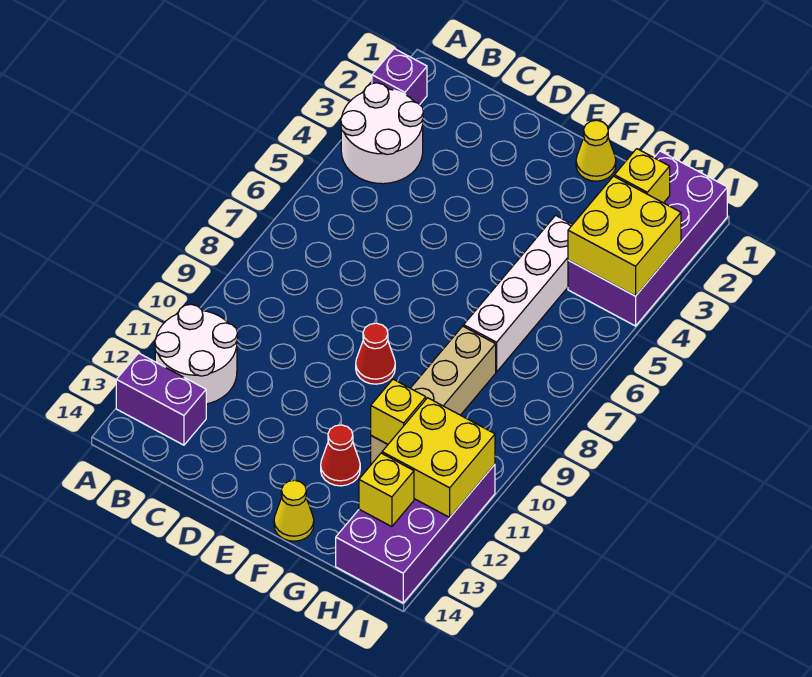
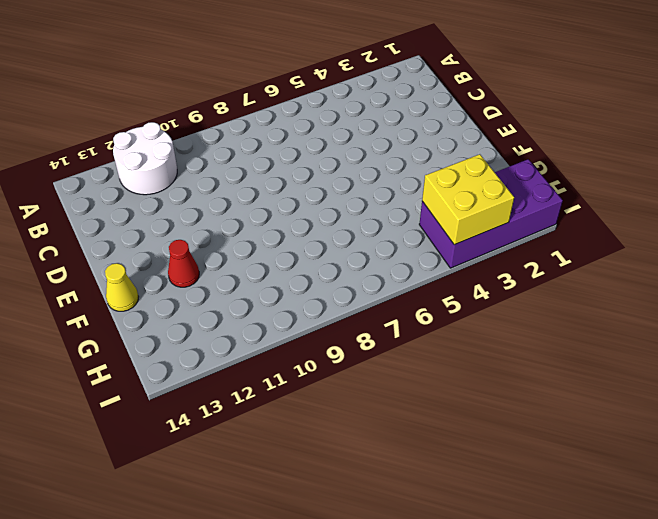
none -> purple brick A2 level 1
none -> white round brick A3:B4 level 1
none -> purple brick A13:B13 level 1

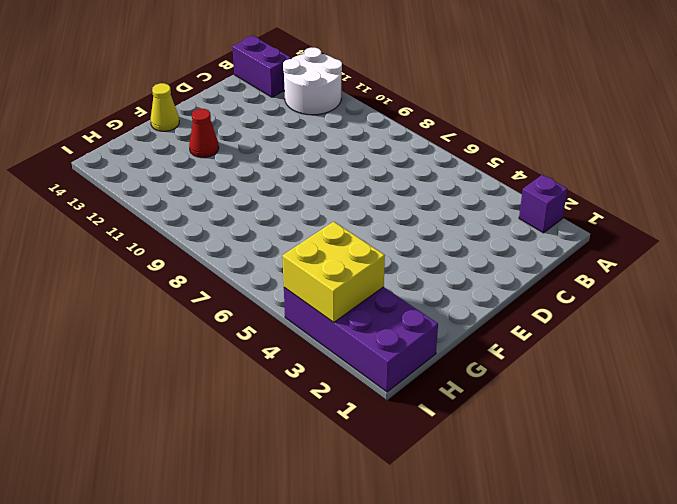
purple brick B13:B14 level 1 -> purple brick A13:B13 level 1
none -> white round brick A3:B4 level 1
none -> red cone E9 level 1
none -> yellow cone F1 level 1

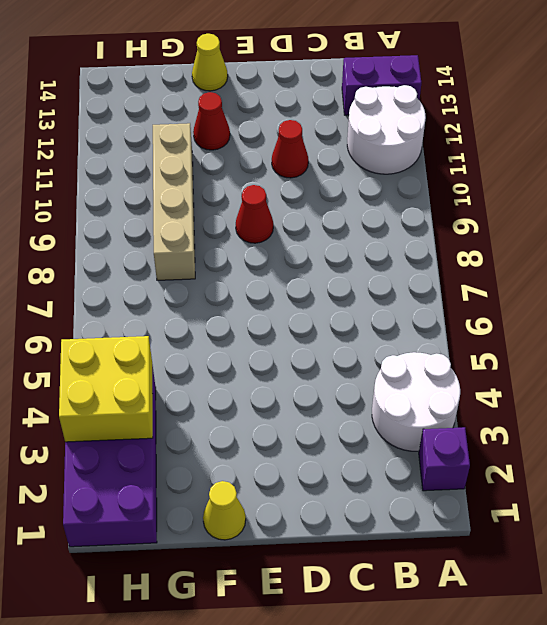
red cone D11 level 1 -> none
none -> white brick G4:G7 level 1
none -> purple brick H11:I14 level 1
none -> yellow brick G11 level 2

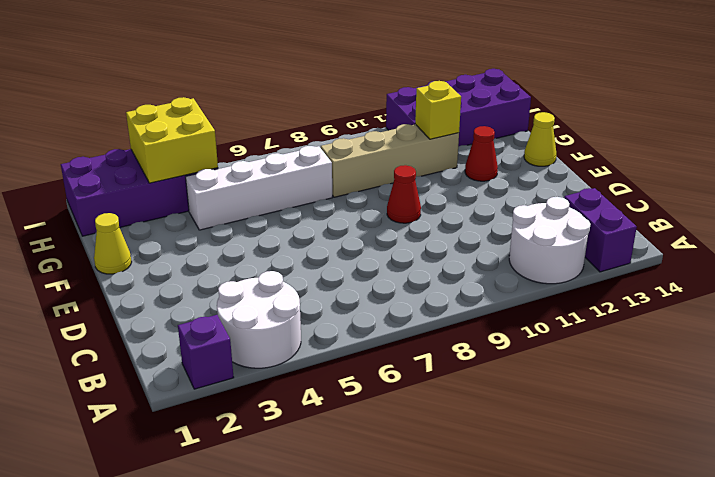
none -> yellow brick H2 level 2
none -> yellow brick H11:I12 level 2
none -> yellow brick H13 level 2

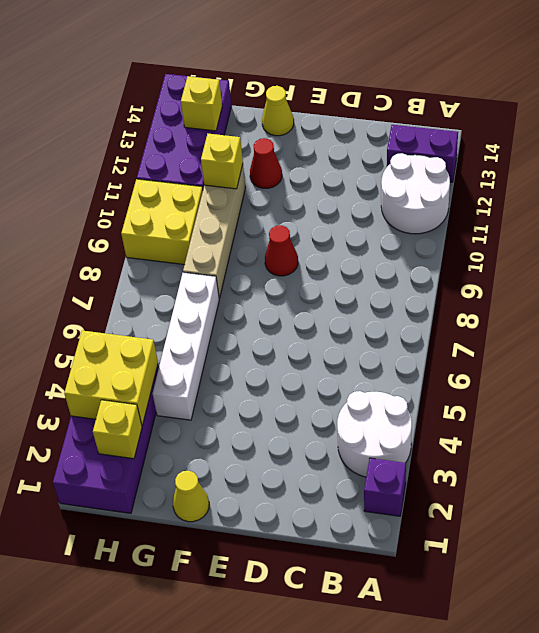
yellow brick H9:I10 level 1 -> yellow brick H11:I12 level 2

